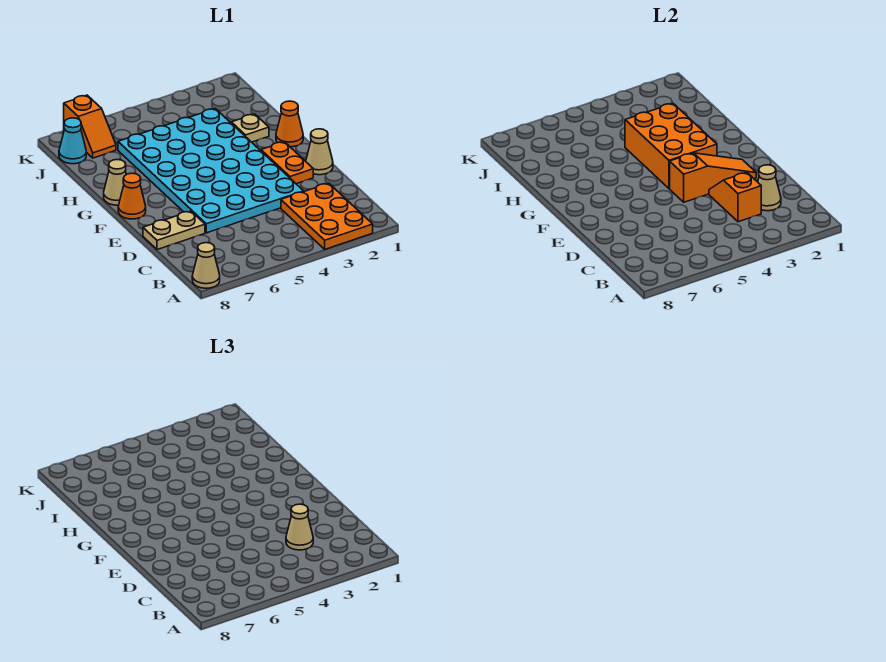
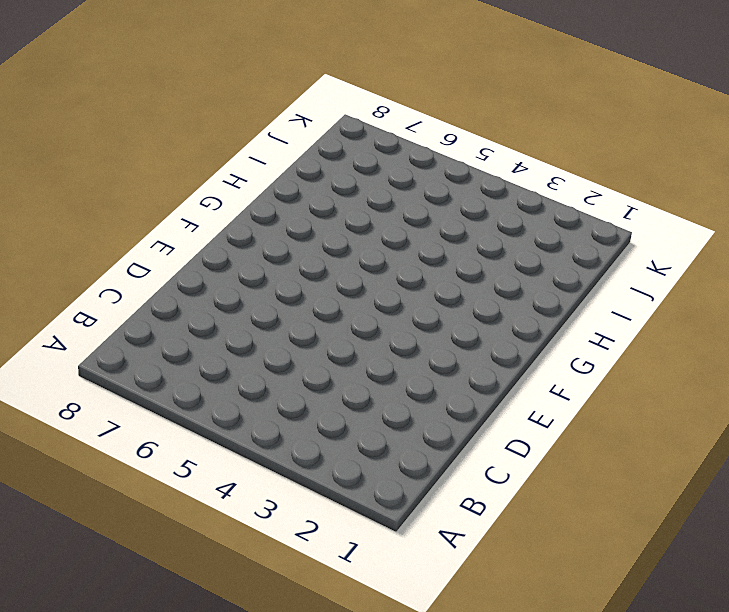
none -> orange plate A2:C3 level 1
none -> tan cone A8 level 1
none -> cyan plate D3:I6 level 1

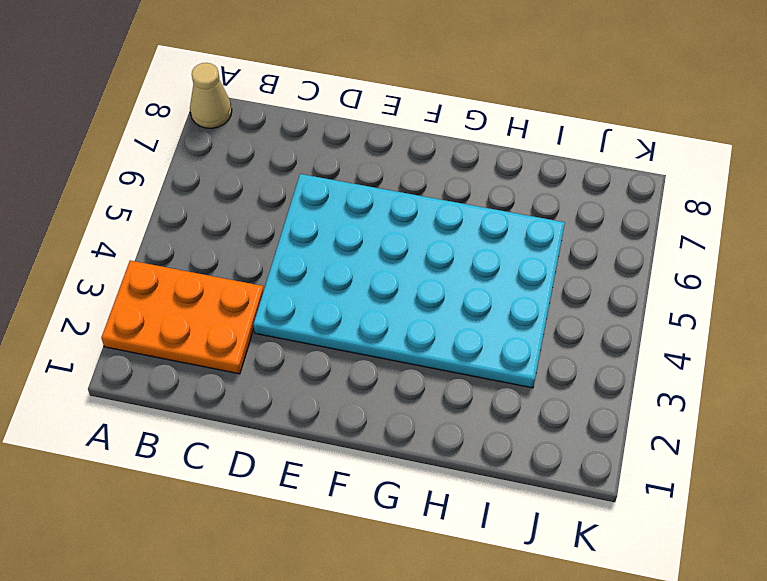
none -> tan plate D7:D8 level 1
none -> tan cone E1 level 1
none -> orange plate E2:F2 level 1

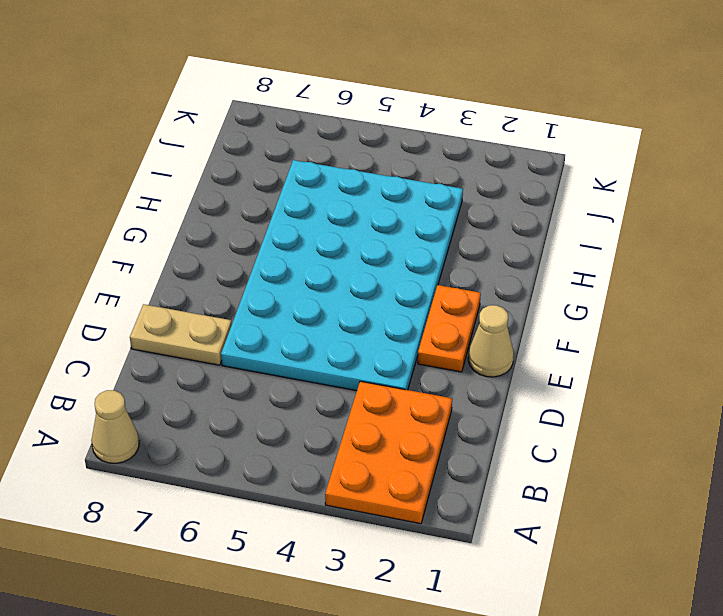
none -> orange cone F8 level 1
none -> orange cone G1 level 1
none -> tan cone G8 level 1

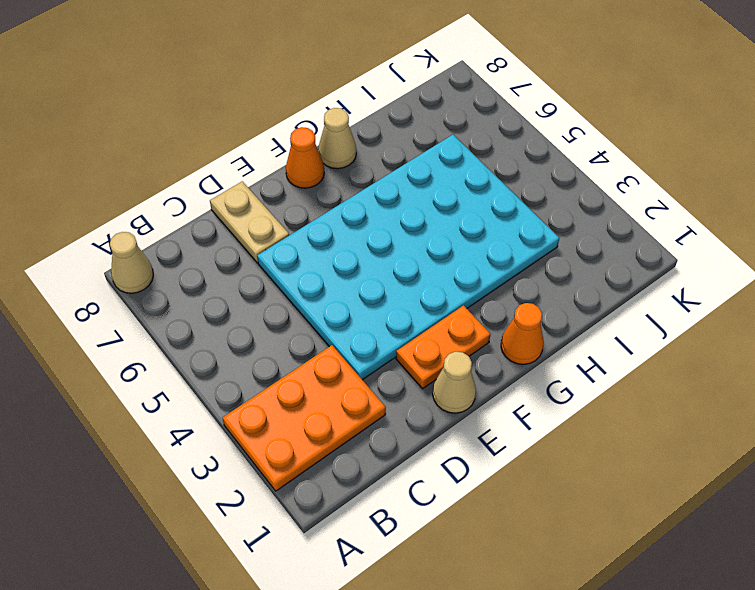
none -> tan plate H2 level 1
none -> orange slope J7:K7 level 1 top K
none -> cyan cone J8 level 1

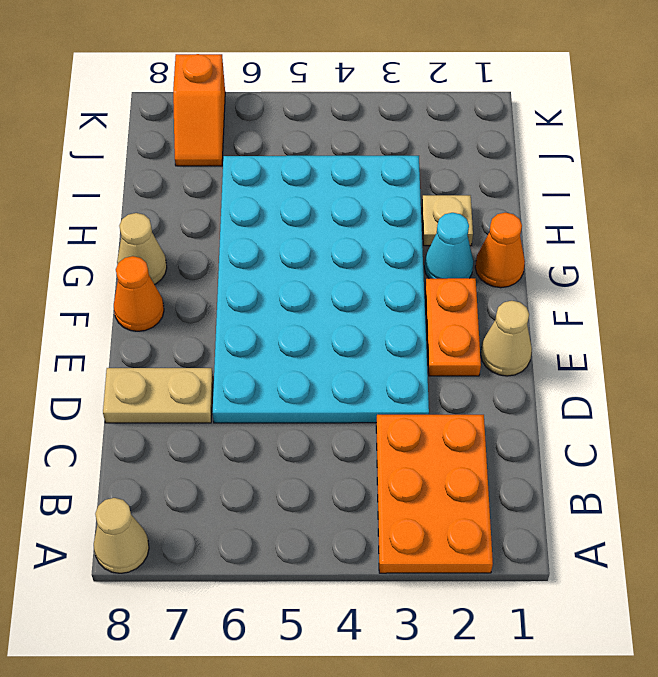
cyan cone G2 level 1 -> cyan cone J8 level 1
none -> tan cone C2 level 2
none -> orange slope C3:D3 level 2 top C
none -> orange slope E2:E4 level 2 top 4

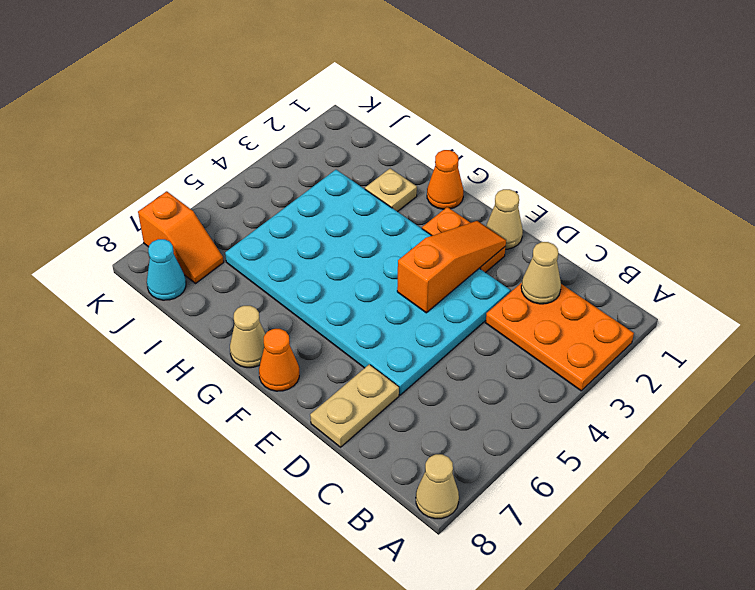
none -> orange slope C3:D3 level 2 top C
none -> orange brick F3:H4 level 2
none -> tan cone C3 level 3

